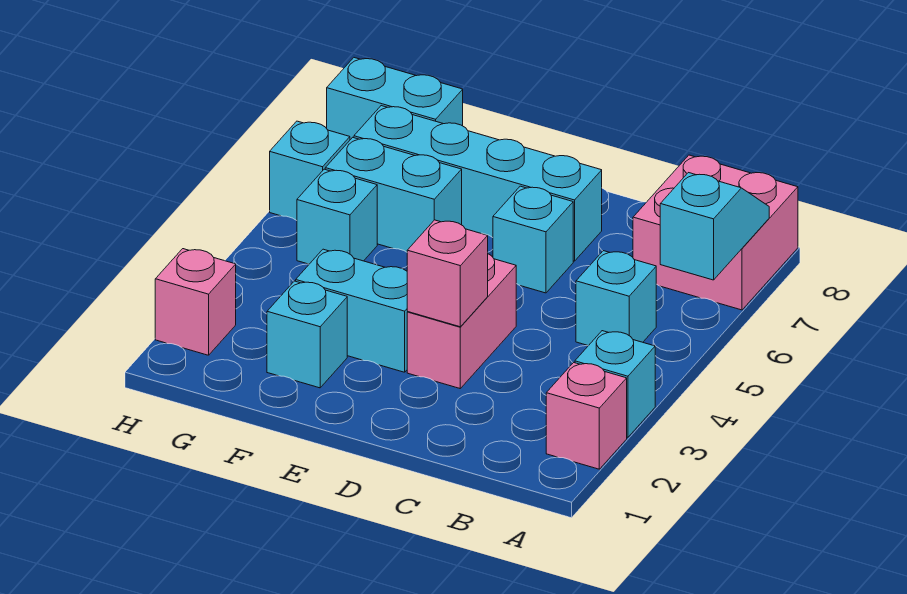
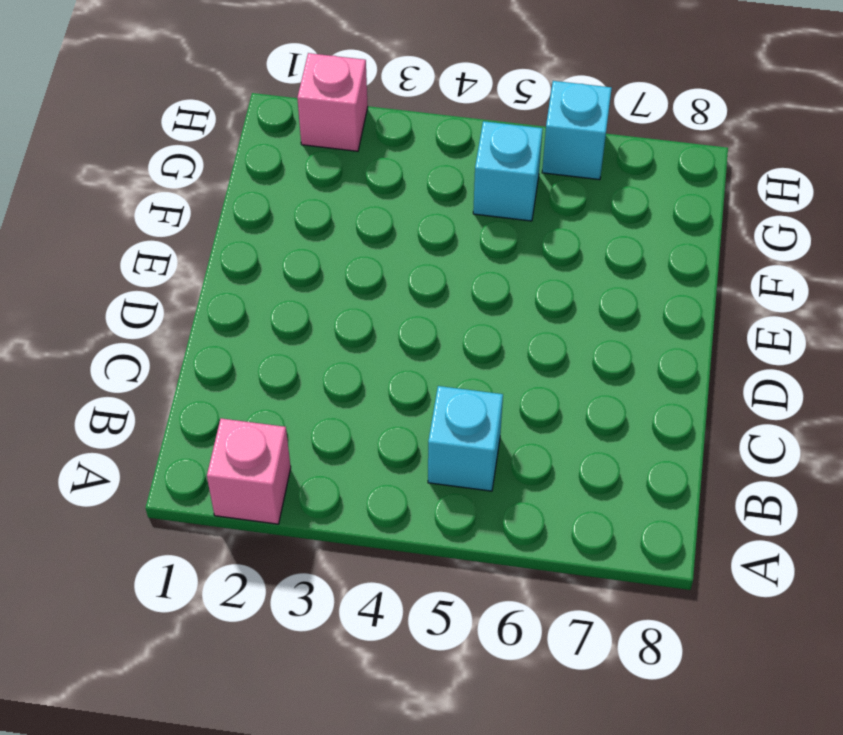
none -> cyan brick A3 level 1
none -> pink brick A7:B8 level 1
none -> pink brick D3:D4 level 1

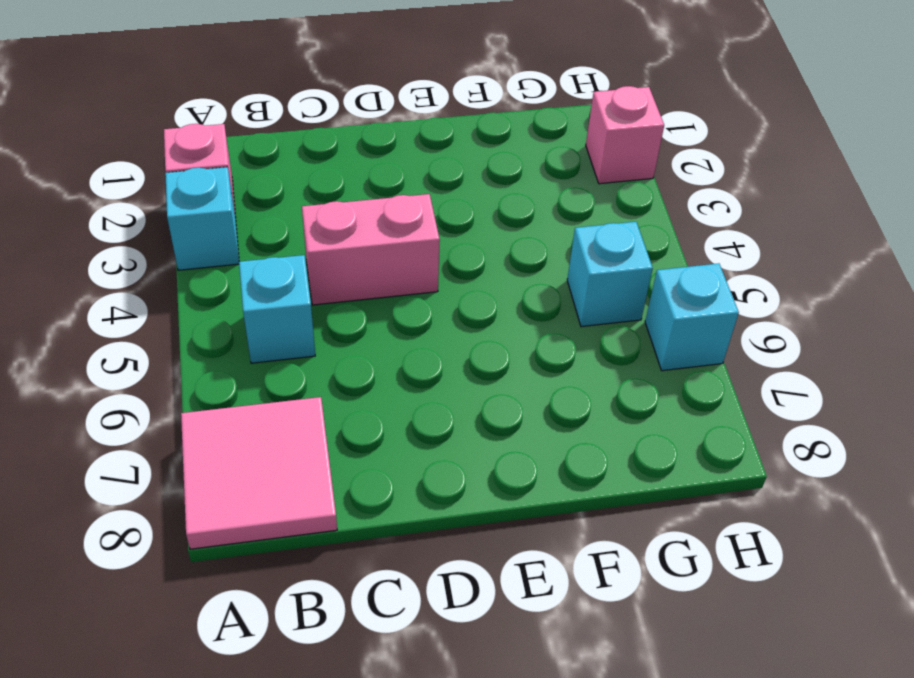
pink tile A7:B8 level 1 -> pink brick A7:B8 level 1
pink brick C4:D4 level 1 -> pink brick D3:D4 level 1
none -> cyan brick D6 level 1
none -> cyan brick D7:G7 level 1
none -> cyan brick E3:F3 level 1

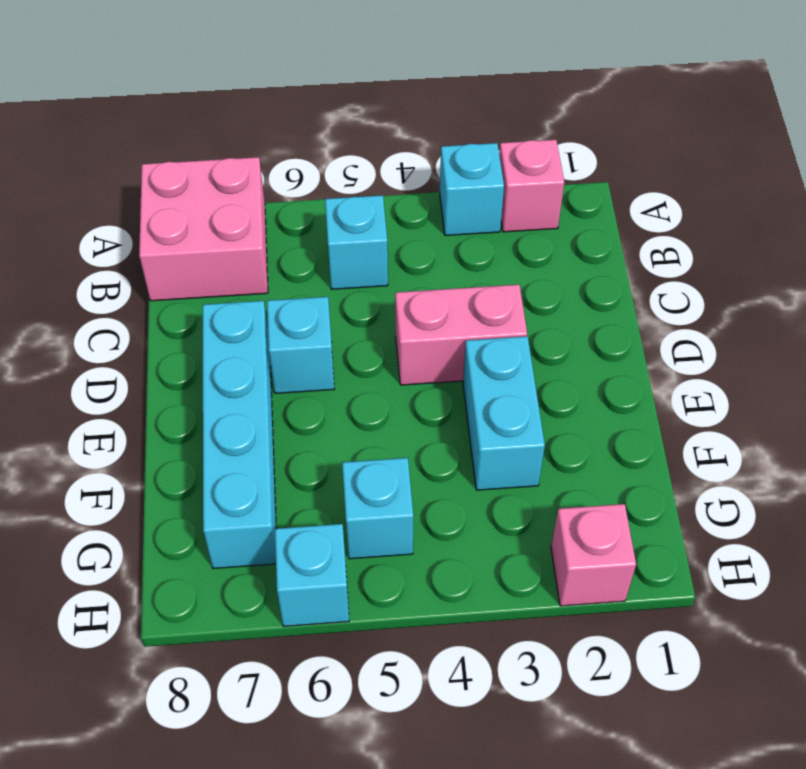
none -> cyan brick F2 level 1
none -> cyan brick F6:G6 level 1
none -> cyan brick G8:H8 level 1

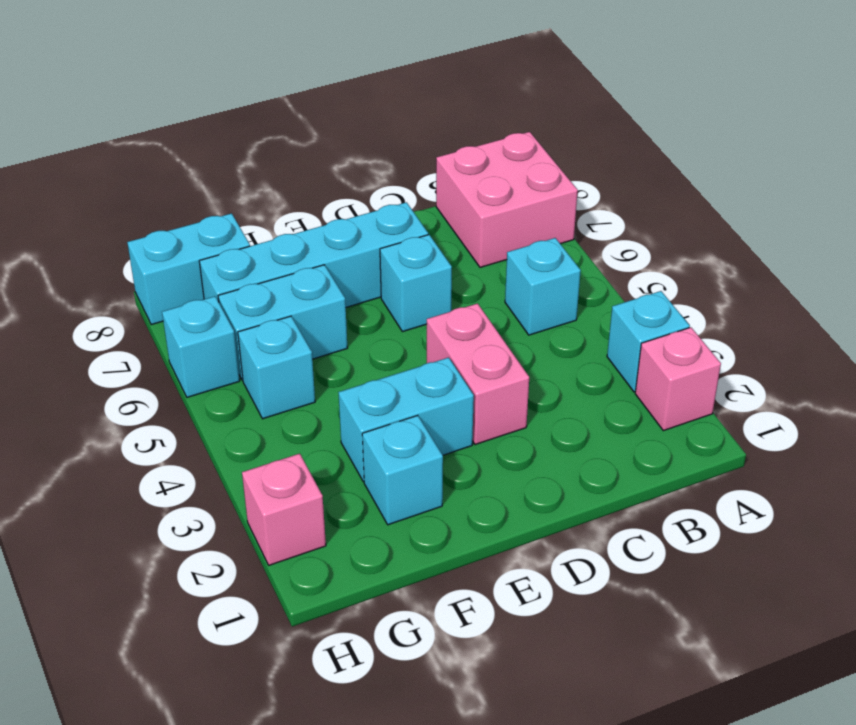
none -> cyan slope A6:A7 level 2 top 6
none -> pink brick D3 level 2

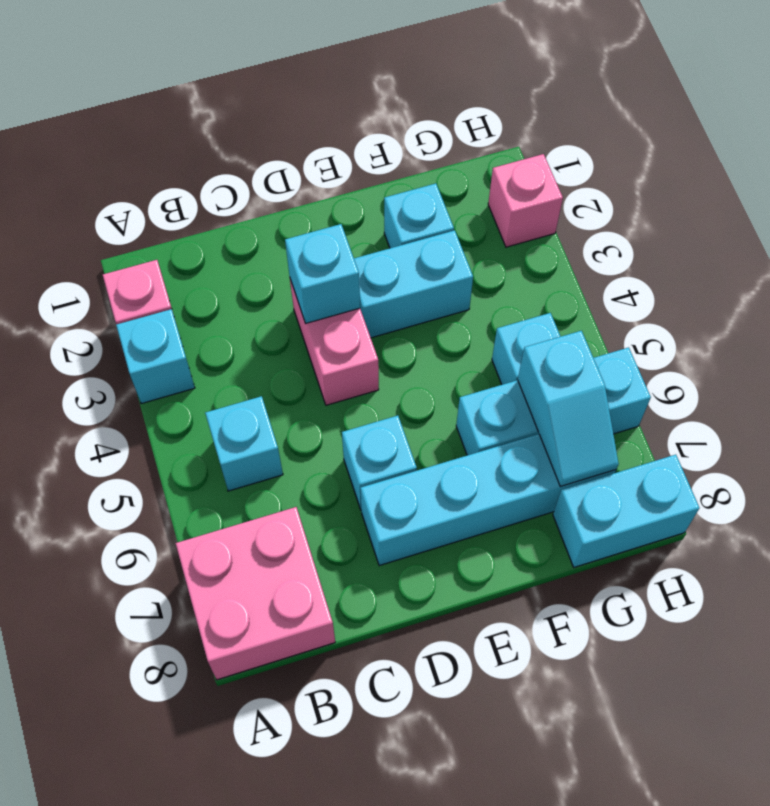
cyan brick D3 level 2 -> pink brick D3 level 2
cyan slope G6:G7 level 2 top 6 -> cyan slope A6:A7 level 2 top 6

